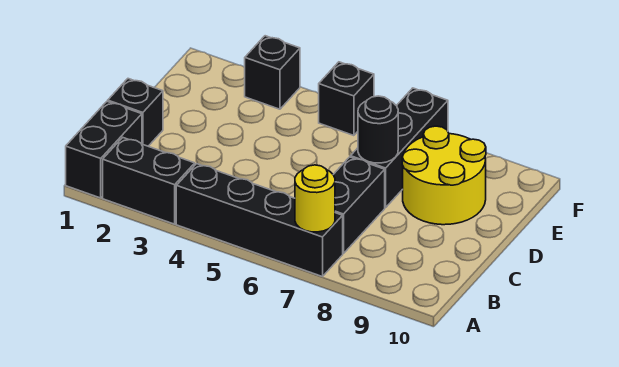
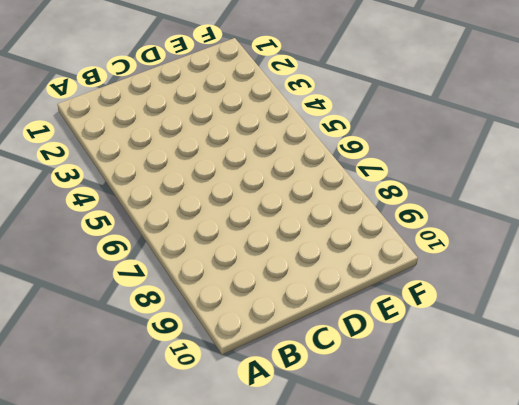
none -> black brick A1:B1 level 1
none -> black brick A2:A3 level 1

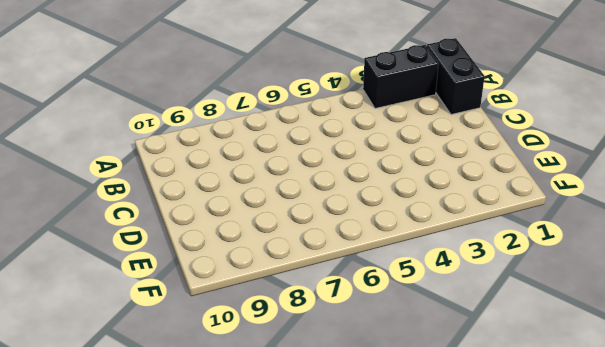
none -> black brick A4:A7 level 1
none -> black brick B7:C7 level 1

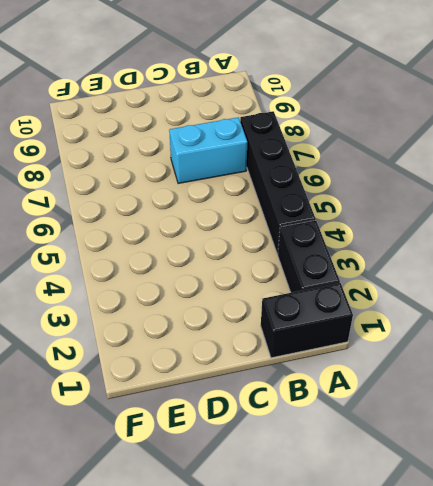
cyan brick B7:C7 level 1 -> black brick B7:C7 level 1
none -> black brick C1 level 1
none -> black brick D7:F7 level 1

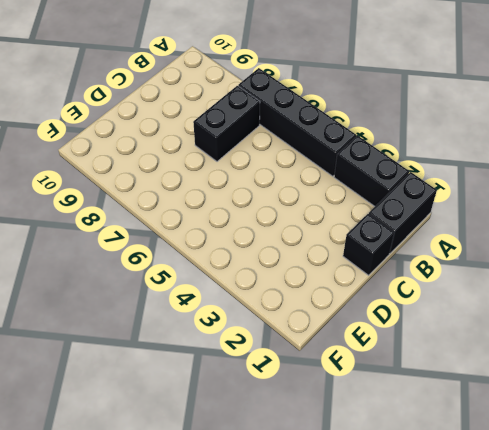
none -> black brick D7:F7 level 1
none -> yellow round brick D8:E9 level 1

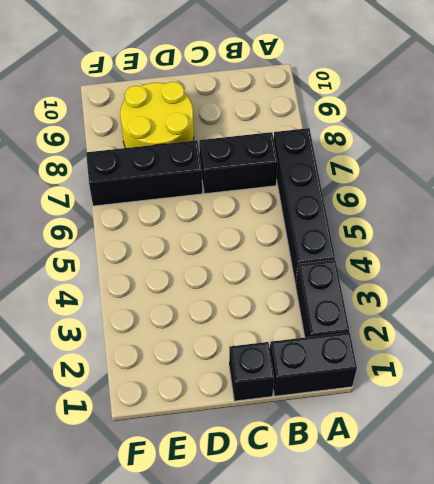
none -> black brick F3 level 1
none -> black brick F5 level 1

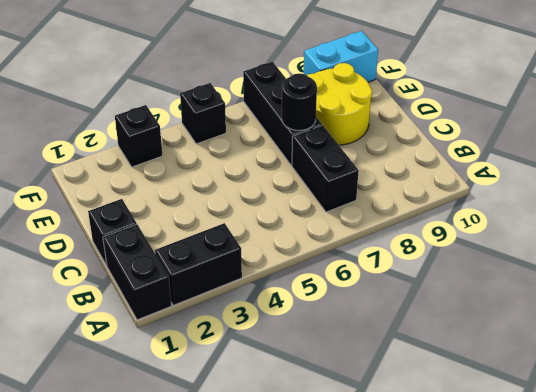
cyan brick F9:F10 level 1 -> none
none -> black brick A4:A7 level 1
none -> yellow round brick A7 level 2

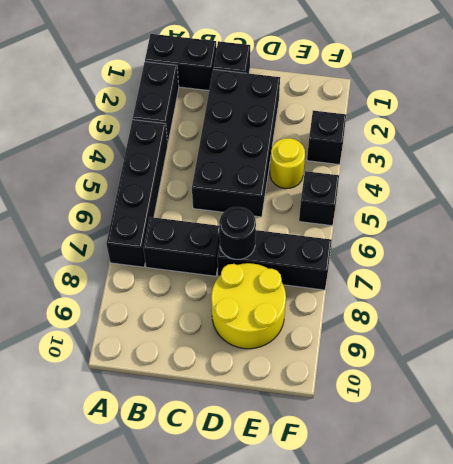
black brick C2:D5 level 1 -> none
yellow round brick E4 level 1 -> yellow round brick A7 level 2

